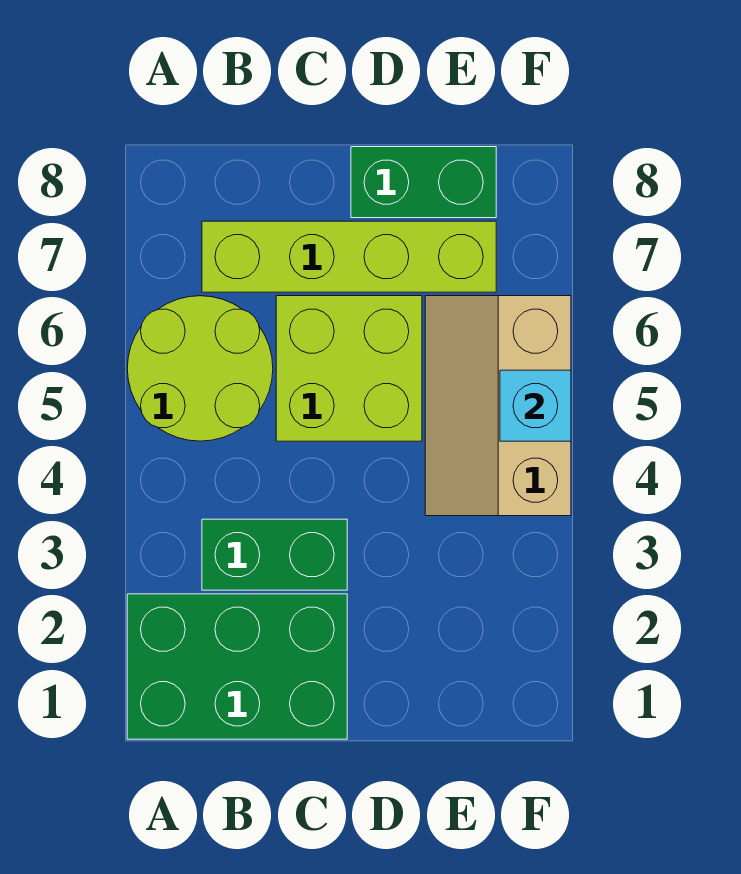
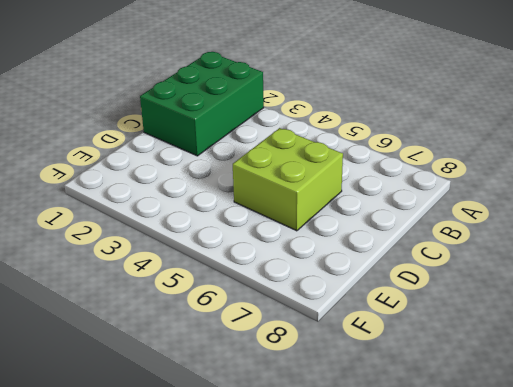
none -> lime round brick A5:B6 level 1
none -> green brick B3:C3 level 1

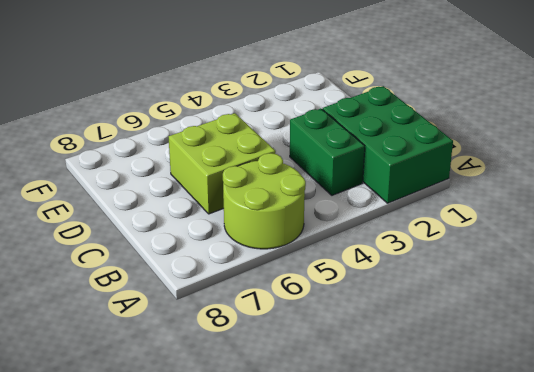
none -> lime brick B7:E7 level 1
none -> green brick D8:E8 level 1

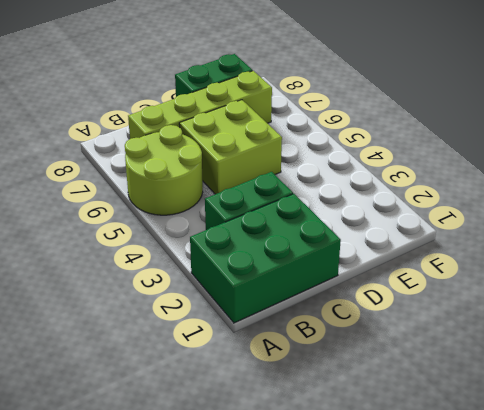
none -> tan slope E4:F6 level 1 top F
none -> cyan brick F5 level 2

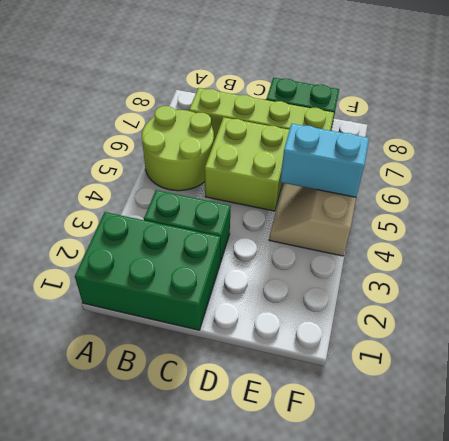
cyan brick E5:F5 level 2 -> cyan brick F5 level 2

